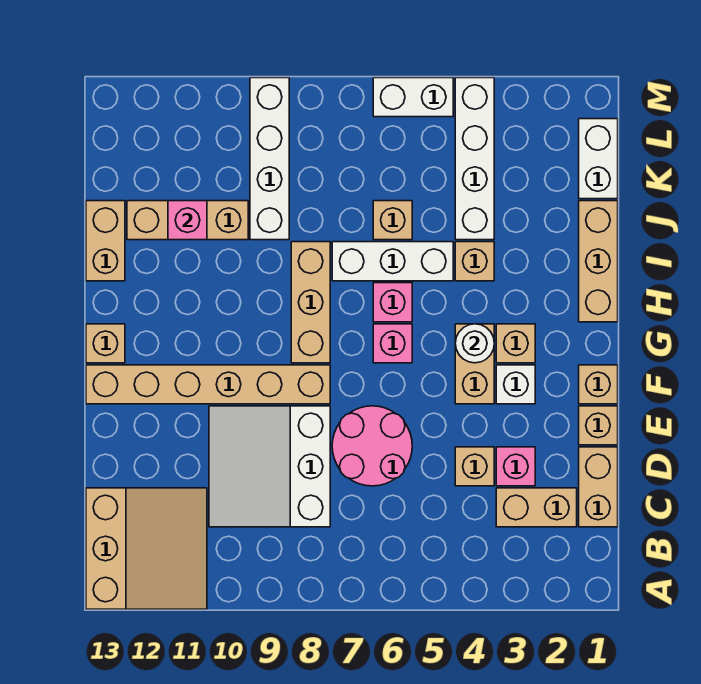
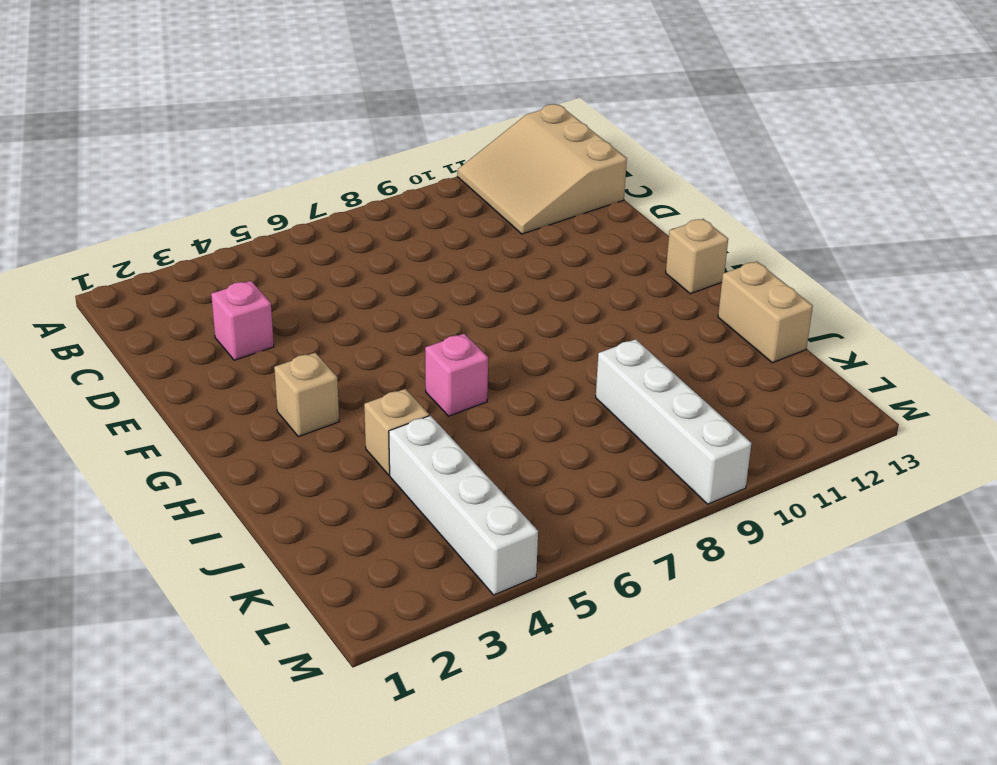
none -> tan brick C1:D1 level 1
none -> tan brick C2:C3 level 1
none -> white slope C8:E10 level 1 top 8

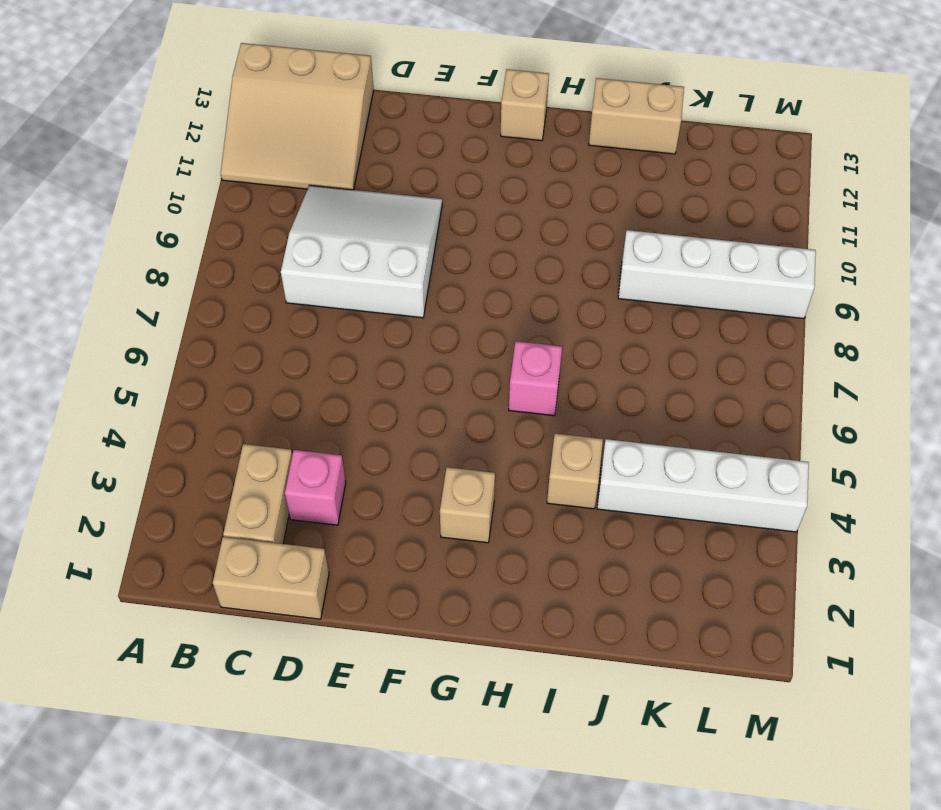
none -> tan brick D4 level 1
none -> pink round brick D6:E7 level 1
none -> tan brick E1 level 1

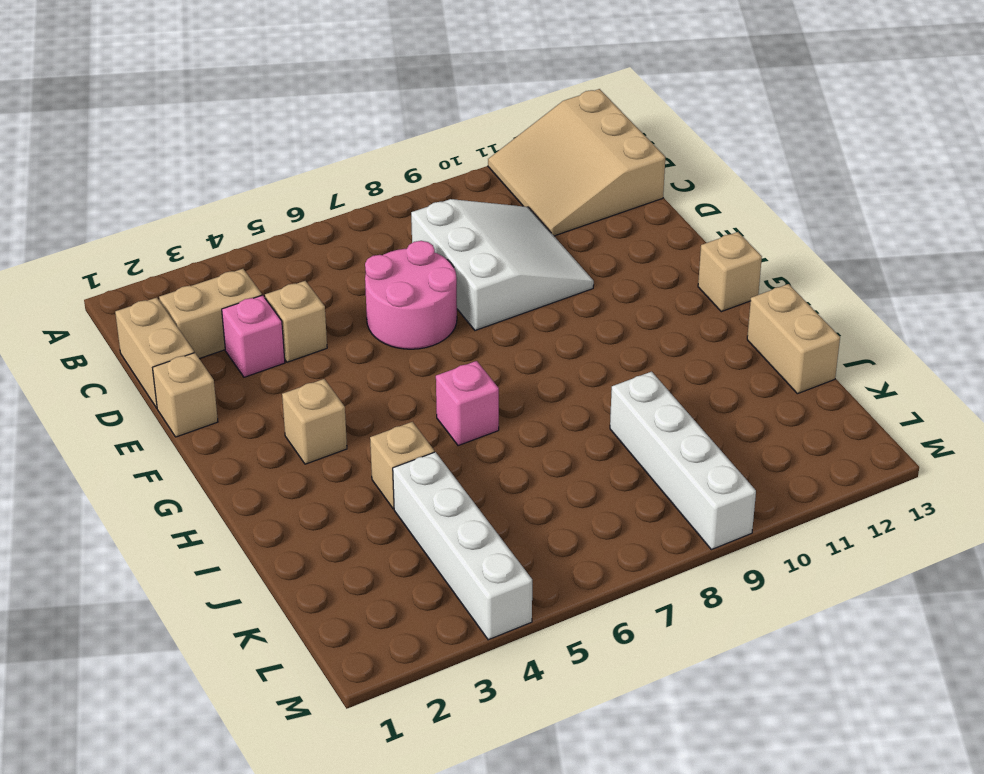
none -> tan brick F1 level 1
none -> white brick F3 level 1
none -> tan brick F4:G4 level 1

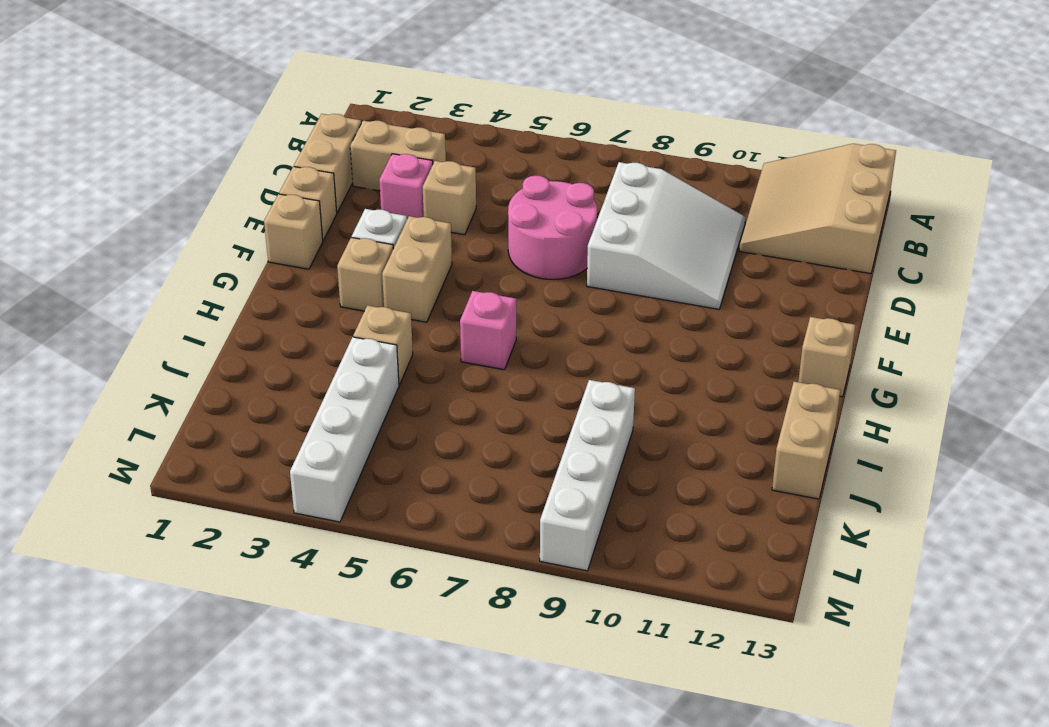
none -> tan brick F8:F13 level 1
none -> pink brick G6 level 1
none -> tan brick G8:I8 level 1

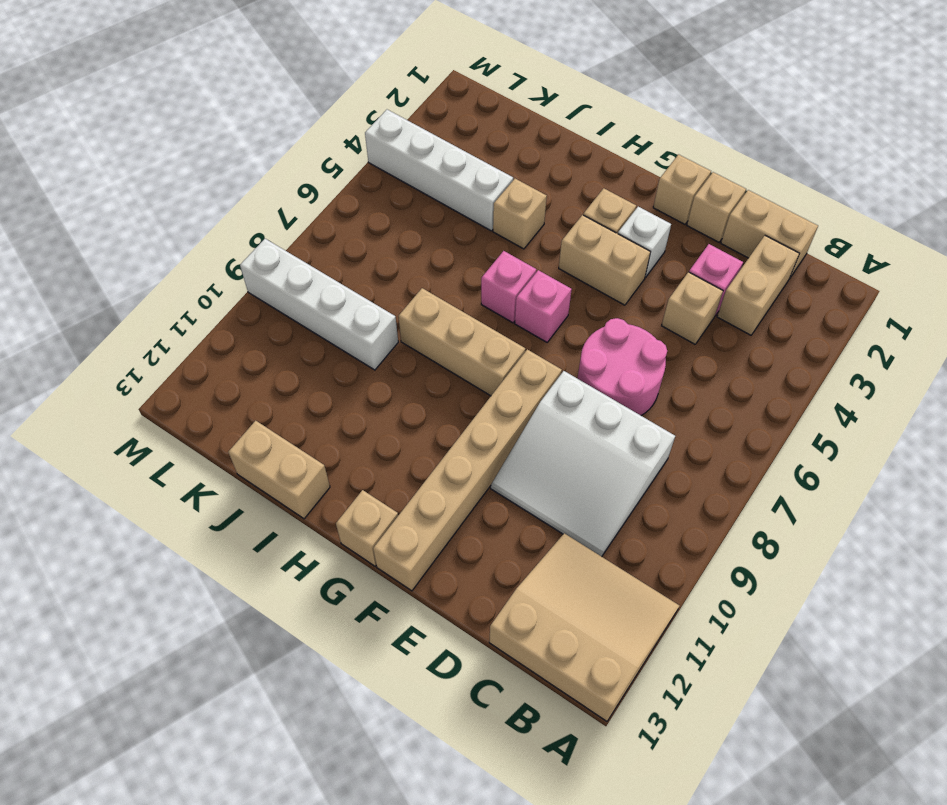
none -> tan brick H1:J1 level 1
none -> white brick I5:I7 level 1
none -> tan brick J6 level 1

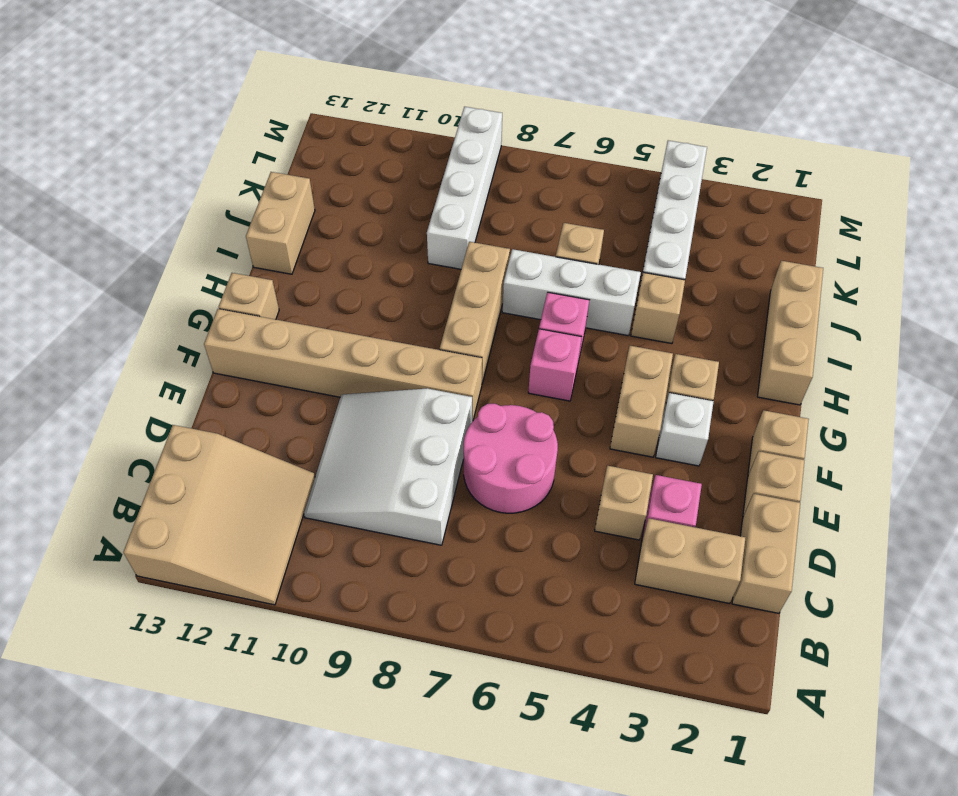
none -> tan brick J10:J12 level 1
none -> white brick K1:L1 level 1
none -> white brick M5:M6 level 1

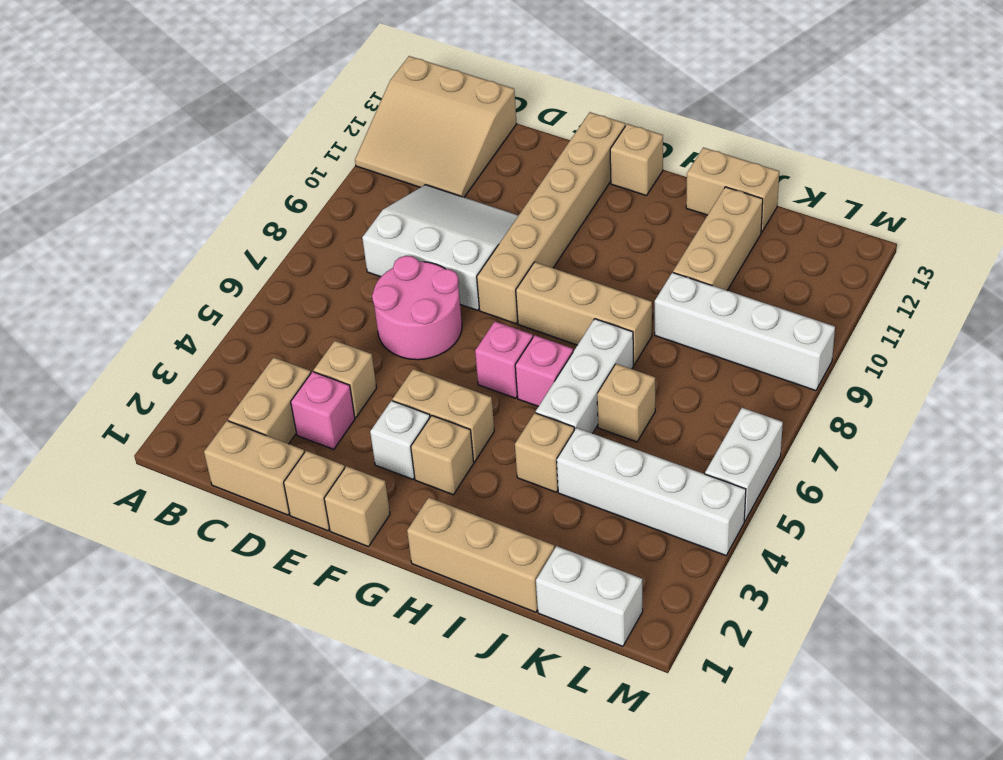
none -> white round brick G4 level 2
none -> pink brick J11 level 2

